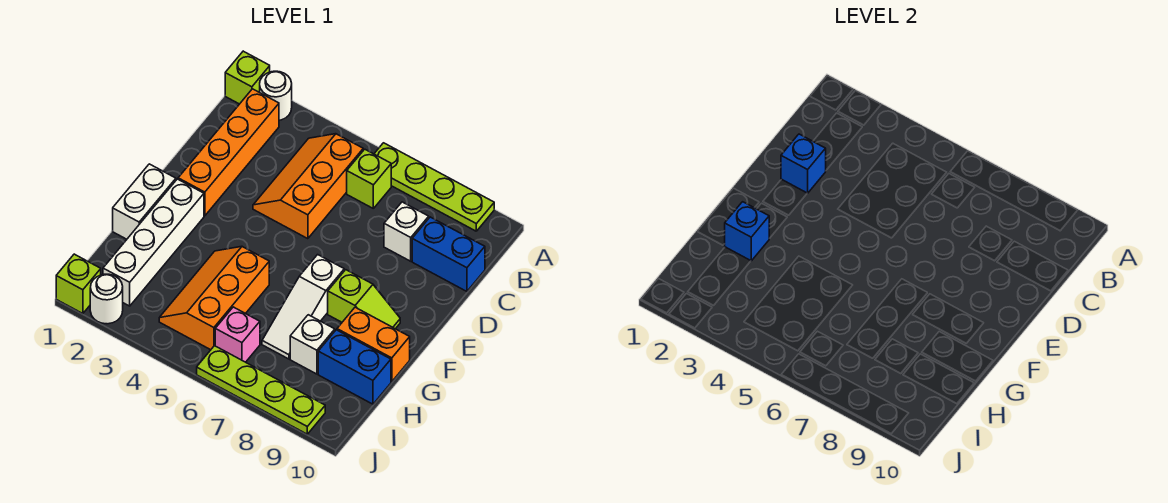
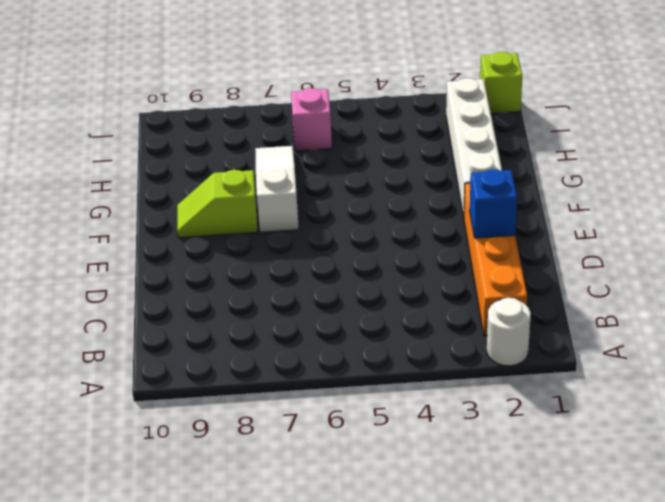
none -> lime brick A1 level 1
none -> lime plate A6:A9 level 1
none -> orange slope B4:D5 level 1 top 5

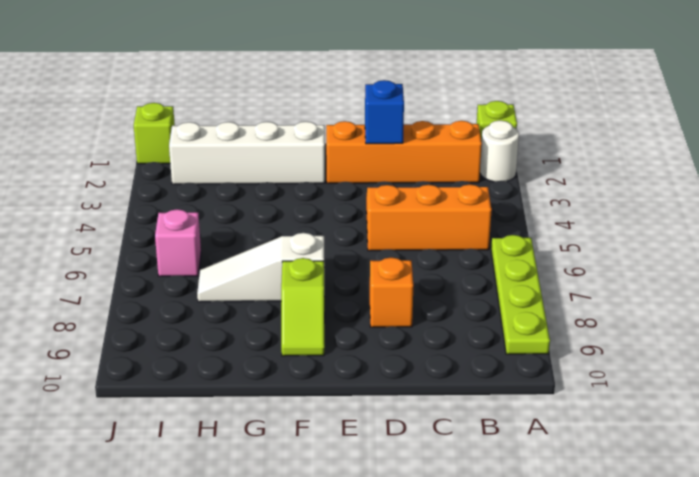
orange brick D8 level 1 -> none
none -> lime brick B6 level 1
none -> white brick C8 level 1
none -> blue brick C9:C10 level 1

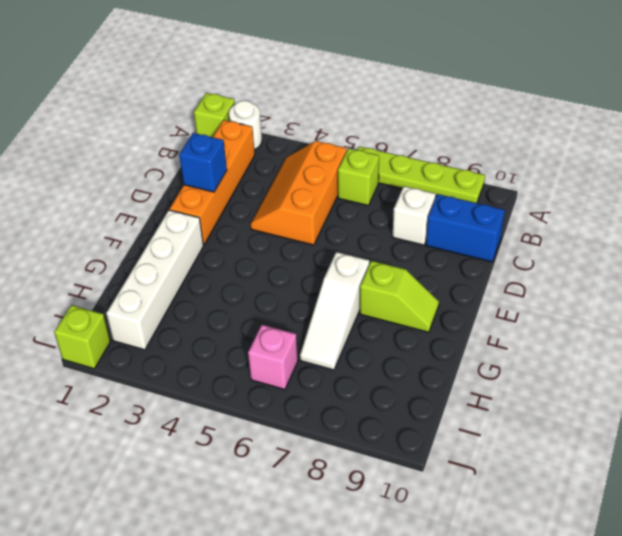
none -> white brick F1:G1 level 1
none -> orange slope G4:I5 level 1 top 5
none -> orange brick G9:G10 level 1

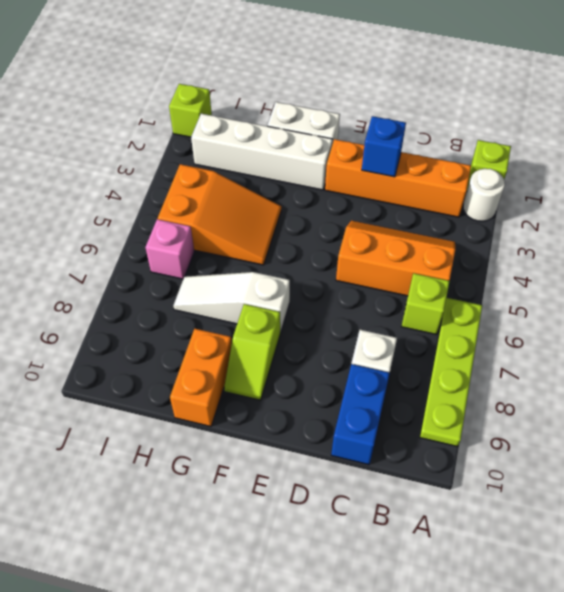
orange slope G4:I5 level 1 top I -> orange slope G4:I5 level 1 top 5
none -> white brick H8 level 1
none -> blue brick H9:H10 level 1
none -> white round brick J2 level 1

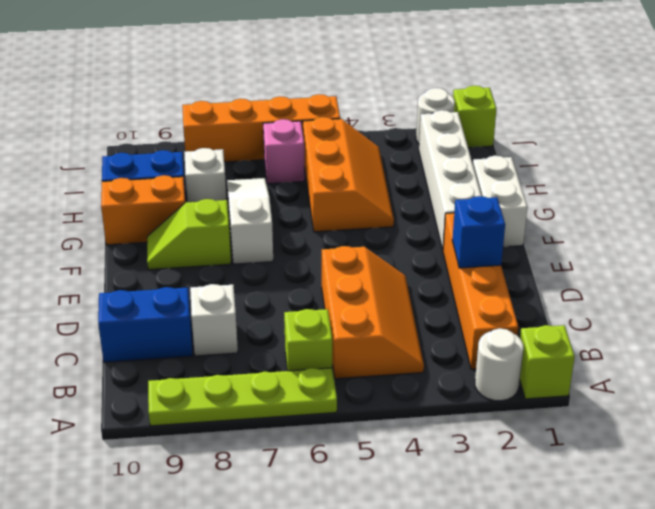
orange brick J5:J8 level 1 -> lime plate J6:J9 level 1
none -> blue brick G2 level 2

